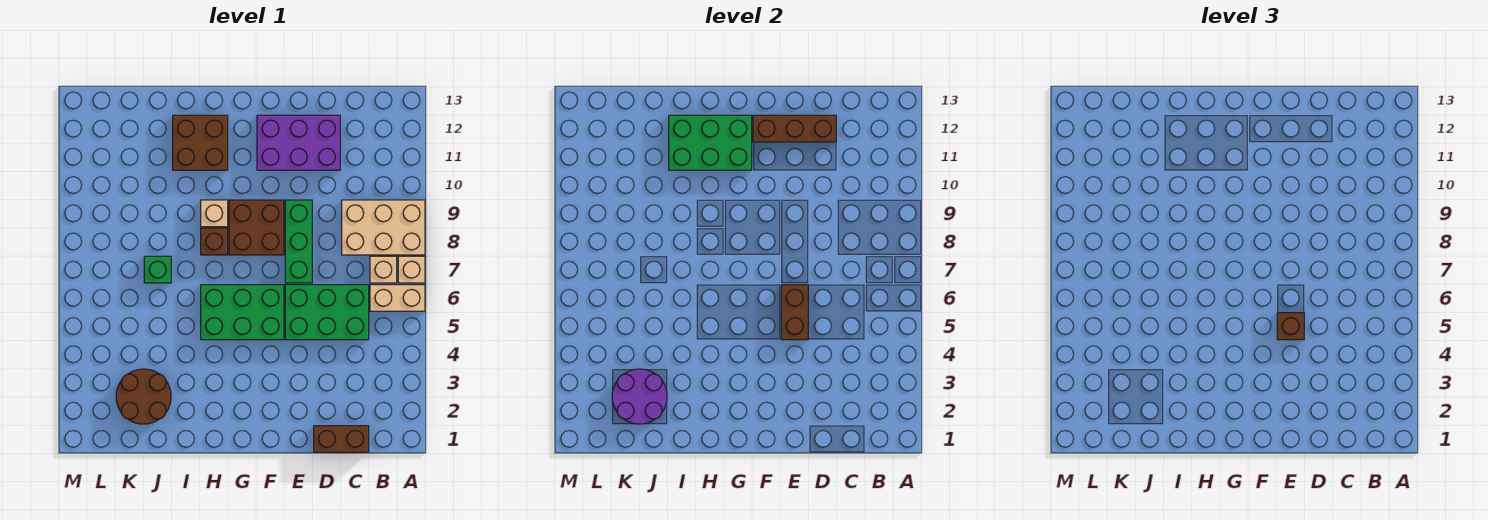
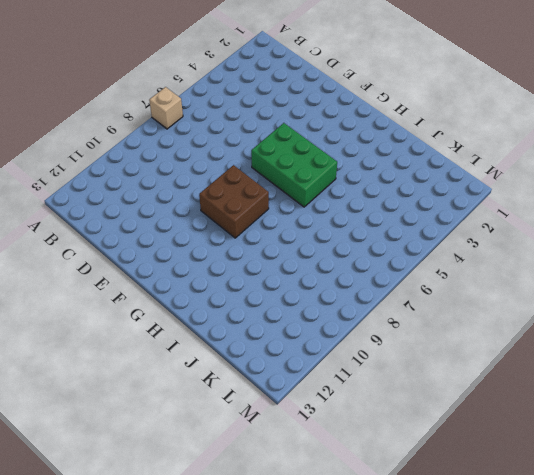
none -> tan brick A6:B6 level 1
none -> tan brick A8:C9 level 1
none -> tan brick B7 level 1

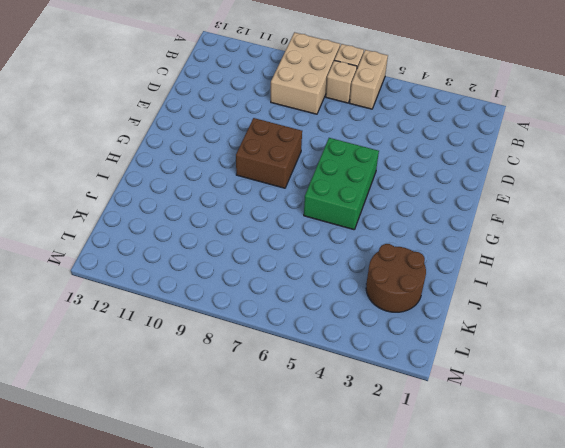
none -> brown brick C1:D1 level 1
none -> green brick C5:E6 level 1
none -> purple brick D11:F12 level 1

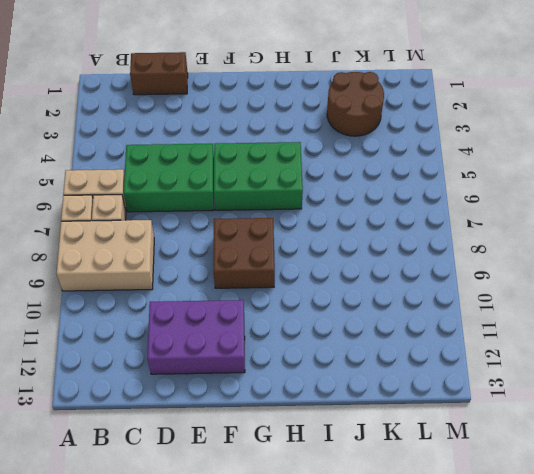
none -> green brick E7:E9 level 1
none -> brown brick H8 level 1
none -> tan brick H9 level 1

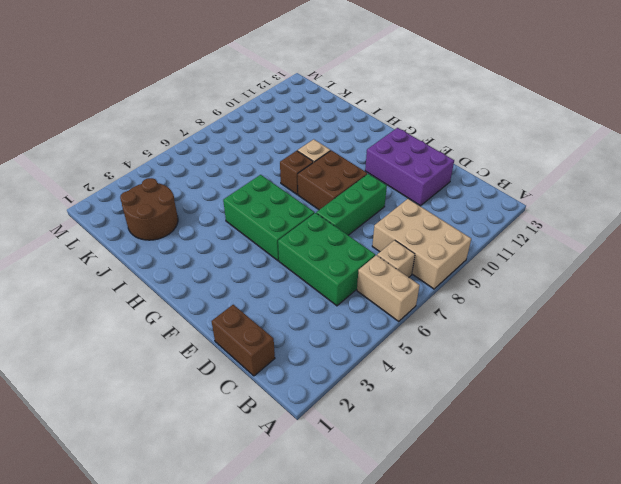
none -> tan brick A7 level 1
none -> brown brick H11:I12 level 1
none -> green brick J7 level 1

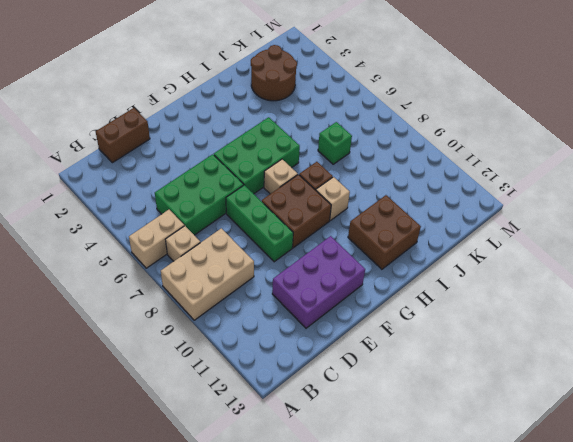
tan brick G7 level 1 -> tan brick A7 level 1
none -> brown brick D12:F12 level 2
none -> brown brick E5:E6 level 2
none -> green brick G11:I12 level 2

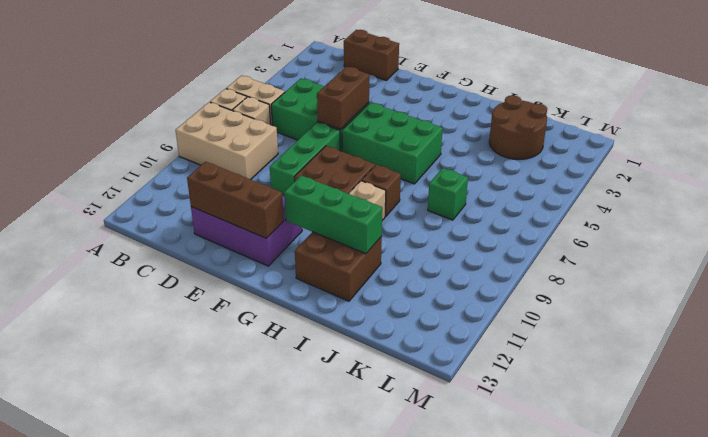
green brick G11:I11 level 2 -> green brick G11:I12 level 2
none -> purple round brick J2:K3 level 2
none -> brown brick E5 level 3

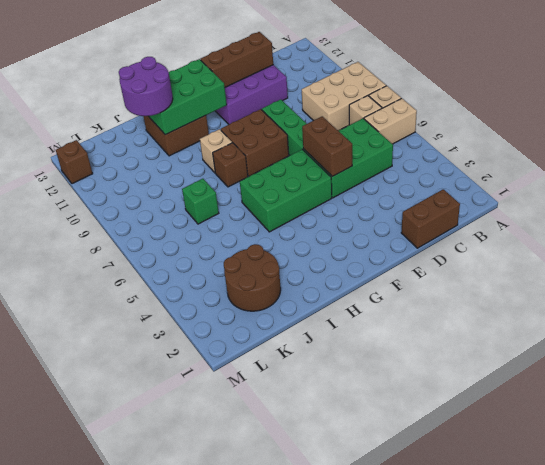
purple round brick I11:J12 level 3 -> purple round brick J2:K3 level 2
brown brick M12 level 1 -> brown brick E5 level 3

